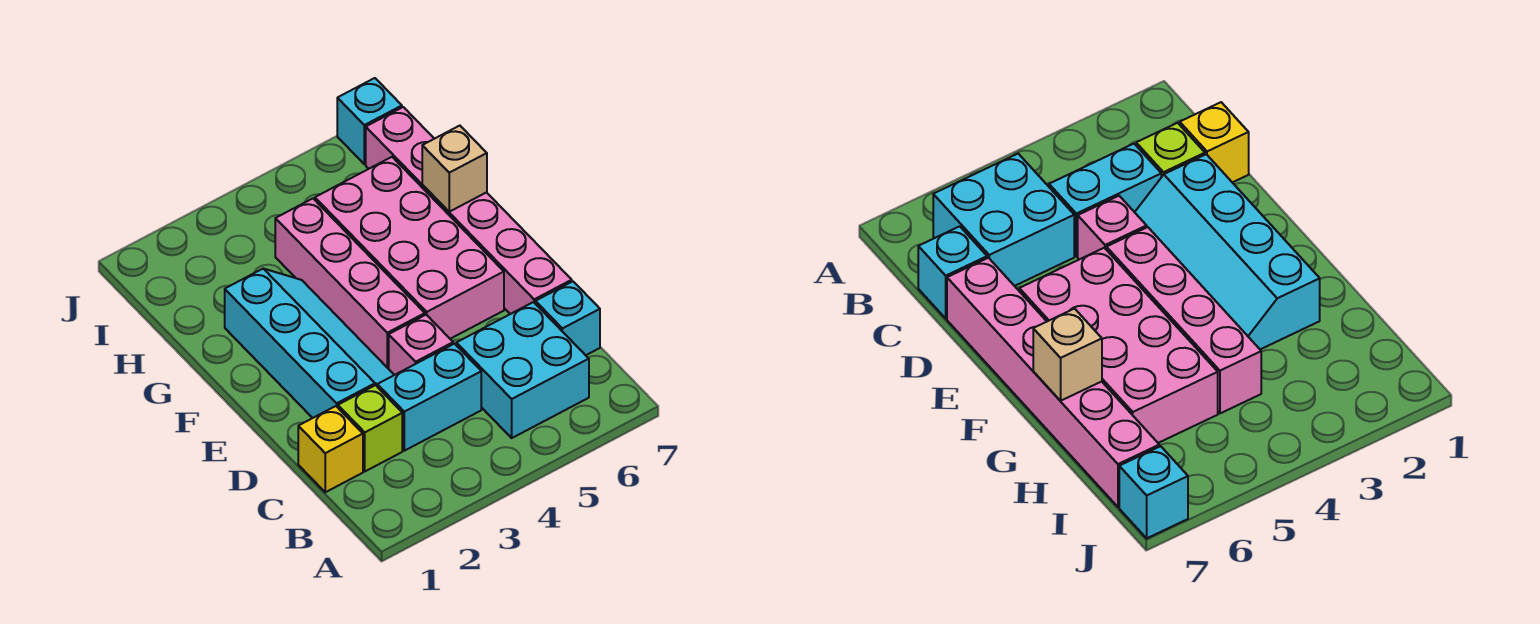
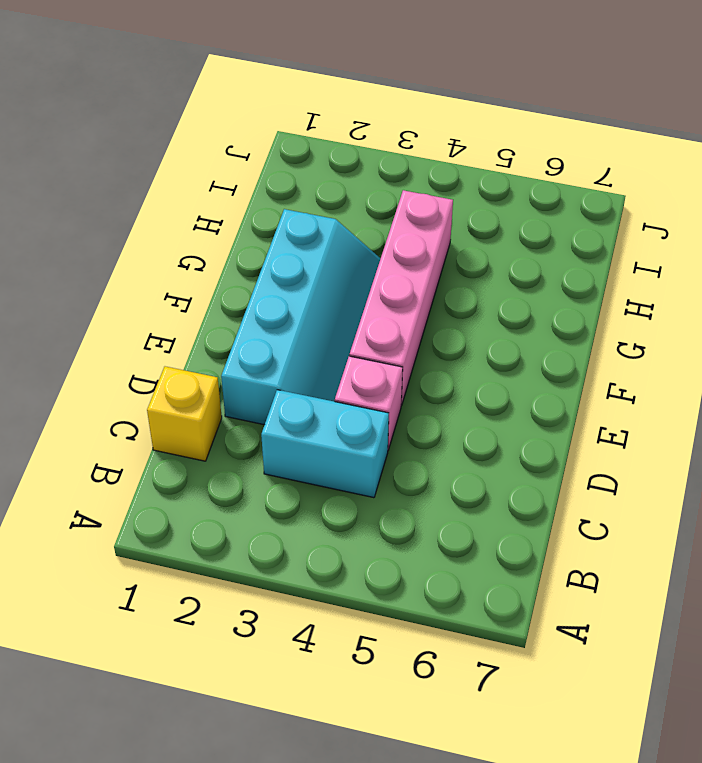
none -> cyan brick B5:C6 level 1
none -> lime brick C2 level 1
none -> cyan brick C7 level 1

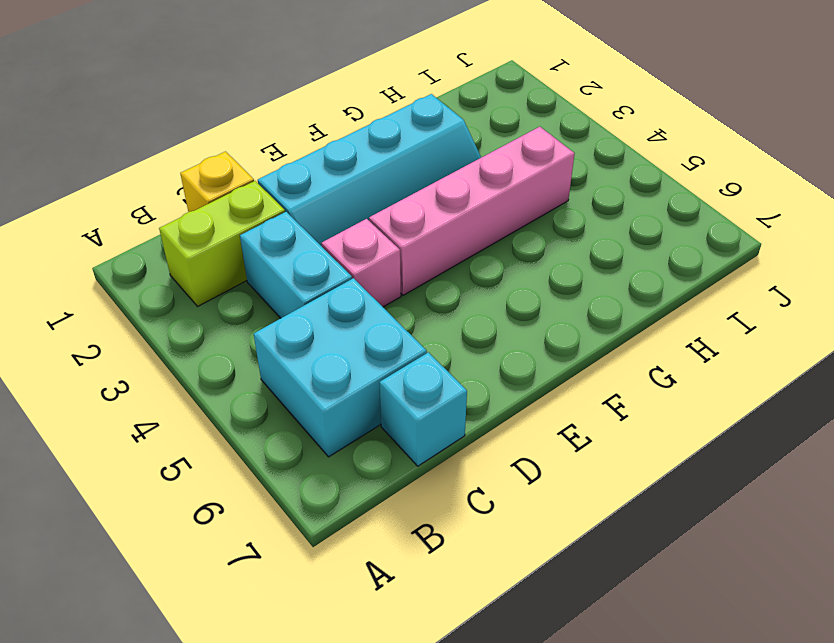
lime brick B2:C2 level 1 -> lime brick C2 level 1
none -> pink brick D7:I7 level 1
none -> pink brick E5:H6 level 1
none -> cyan brick J7 level 1

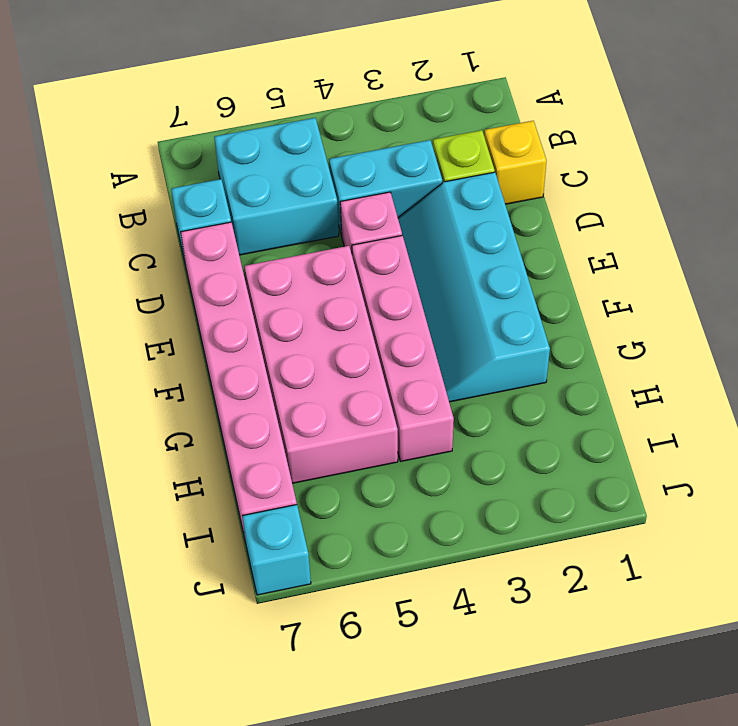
none -> tan brick G7 level 2

